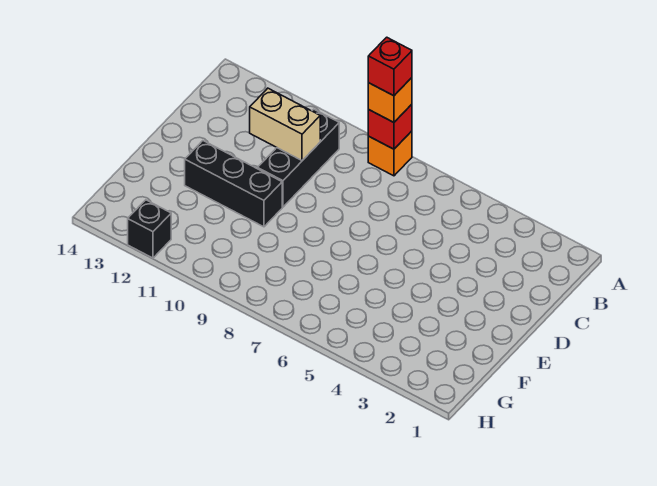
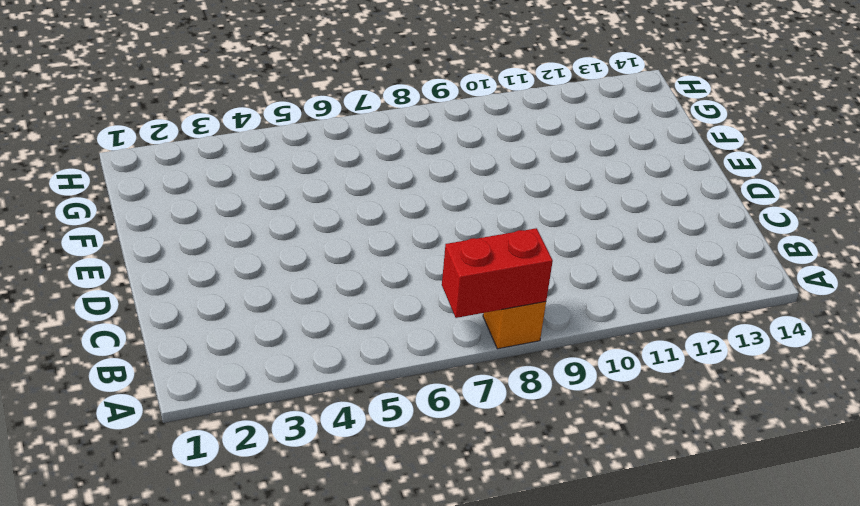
red brick A7:A8 level 2 -> red brick A8 level 2
none -> black brick B10:D10 level 1
none -> black brick E10:E12 level 1

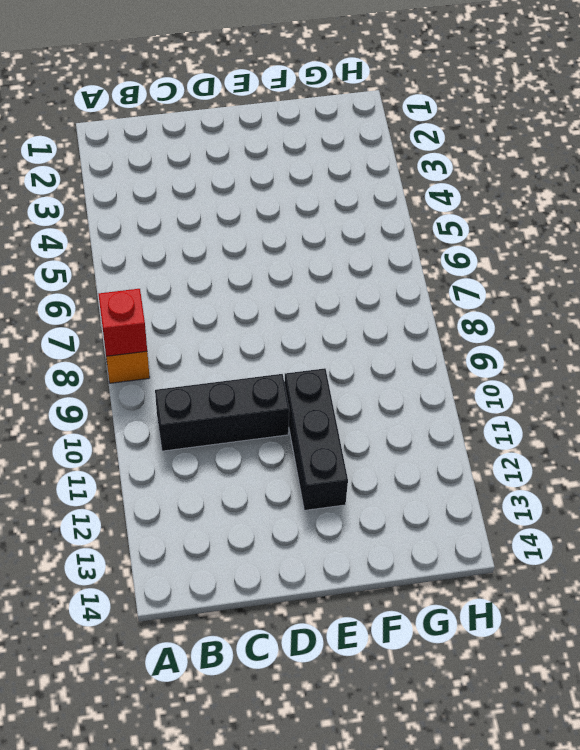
none -> black brick H12 level 1
none -> tan brick C10:C11 level 2

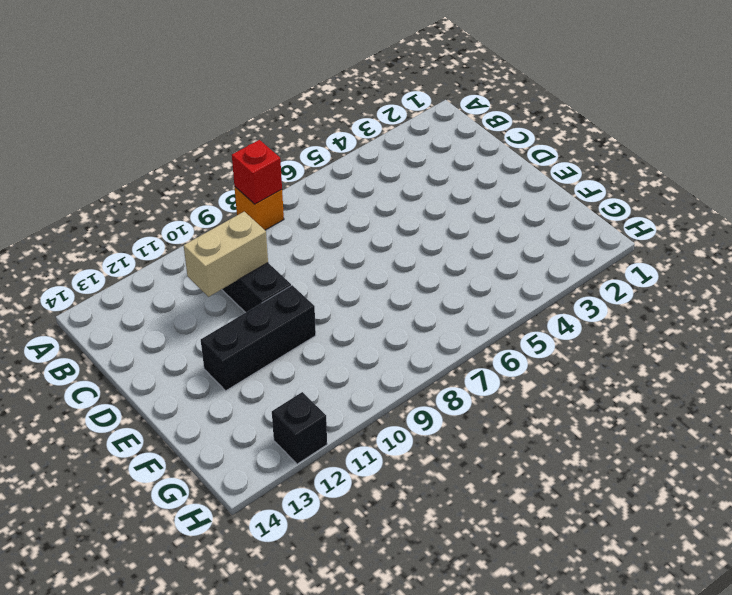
none -> orange brick A8 level 3
none -> red brick A8 level 4

